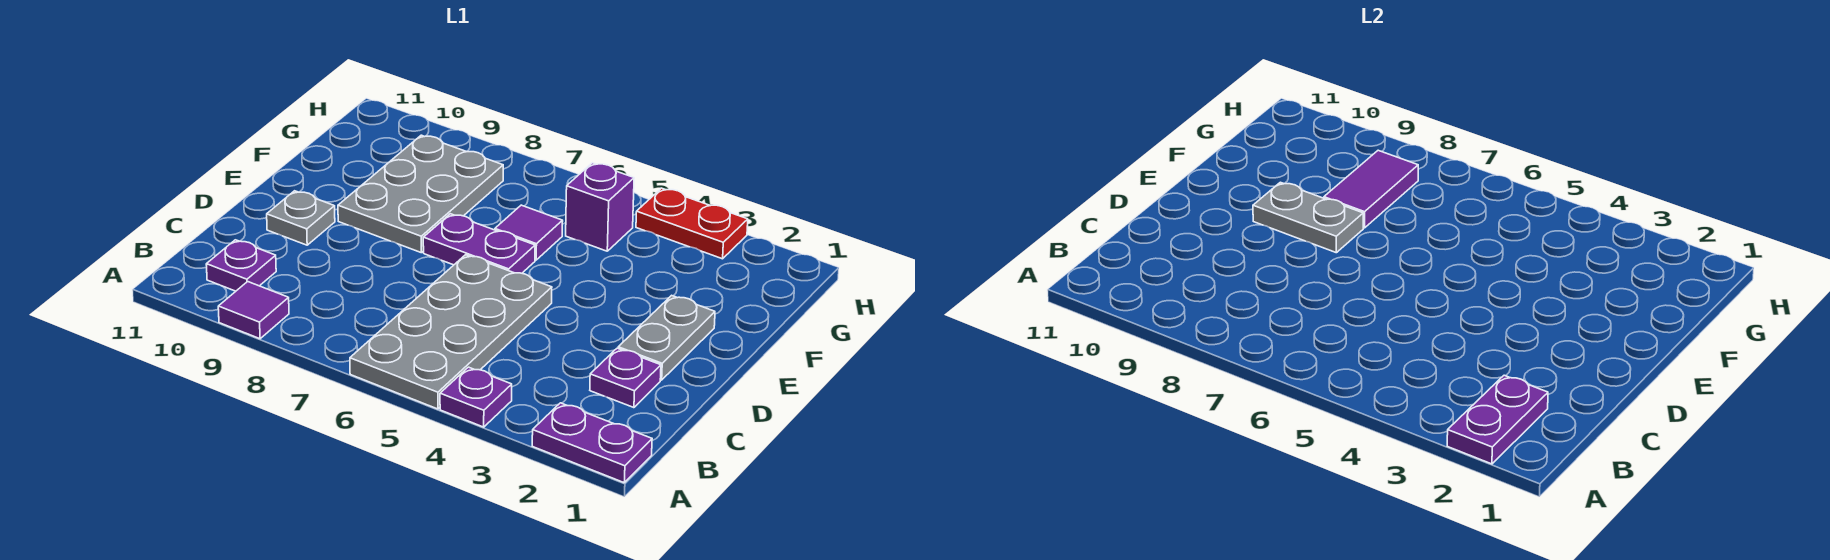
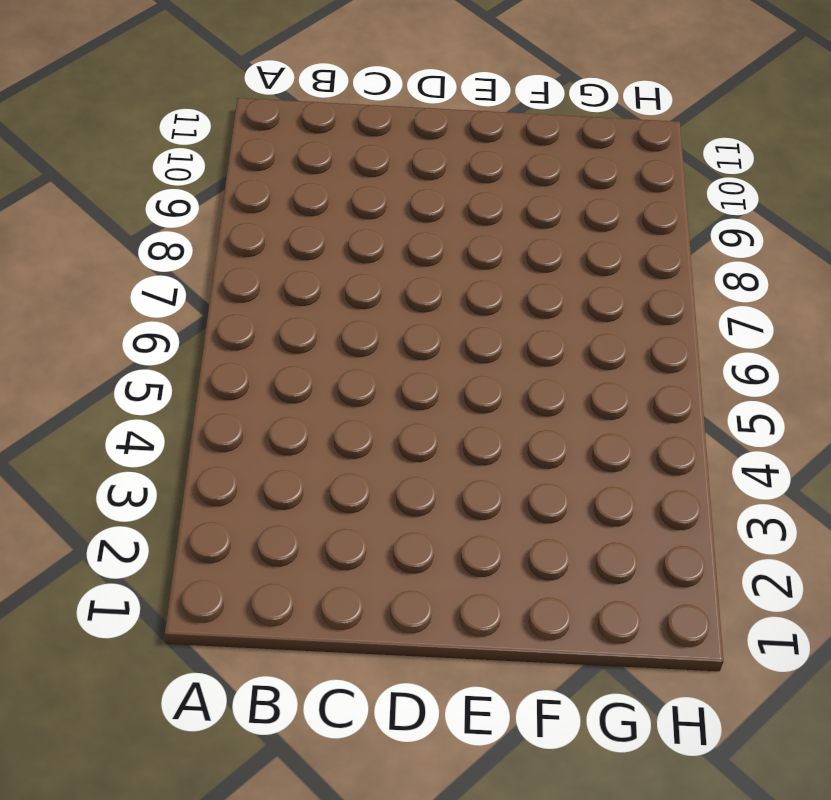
none -> purple plate A1:A2 level 1
none -> purple plate A4 level 1
none -> grey plate A5:D6 level 1

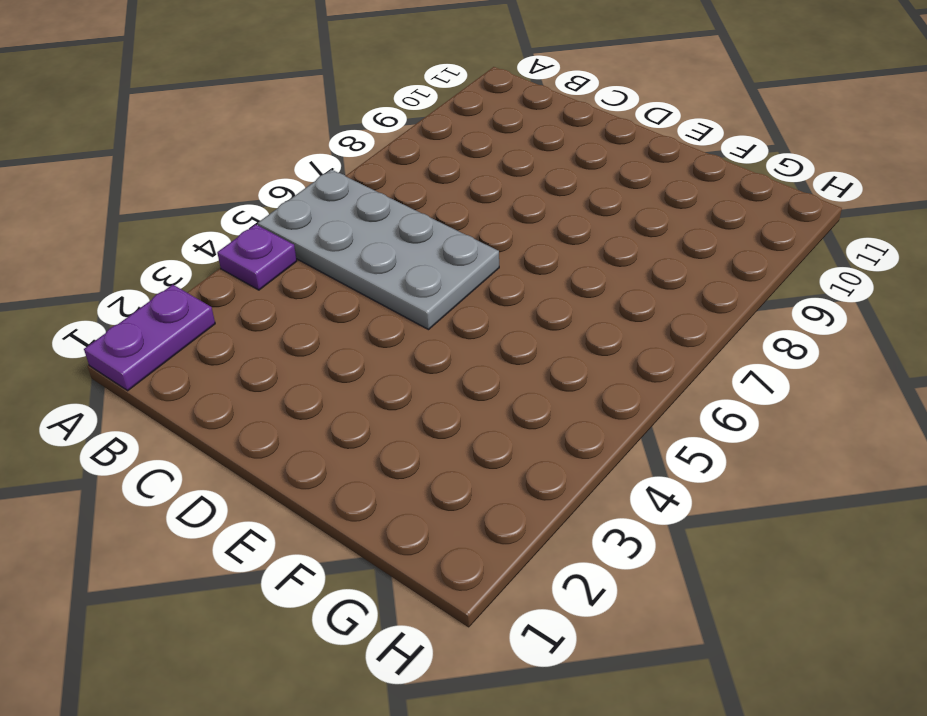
none -> purple tile A9 level 1
none -> purple plate B10 level 1
none -> purple plate C2 level 1

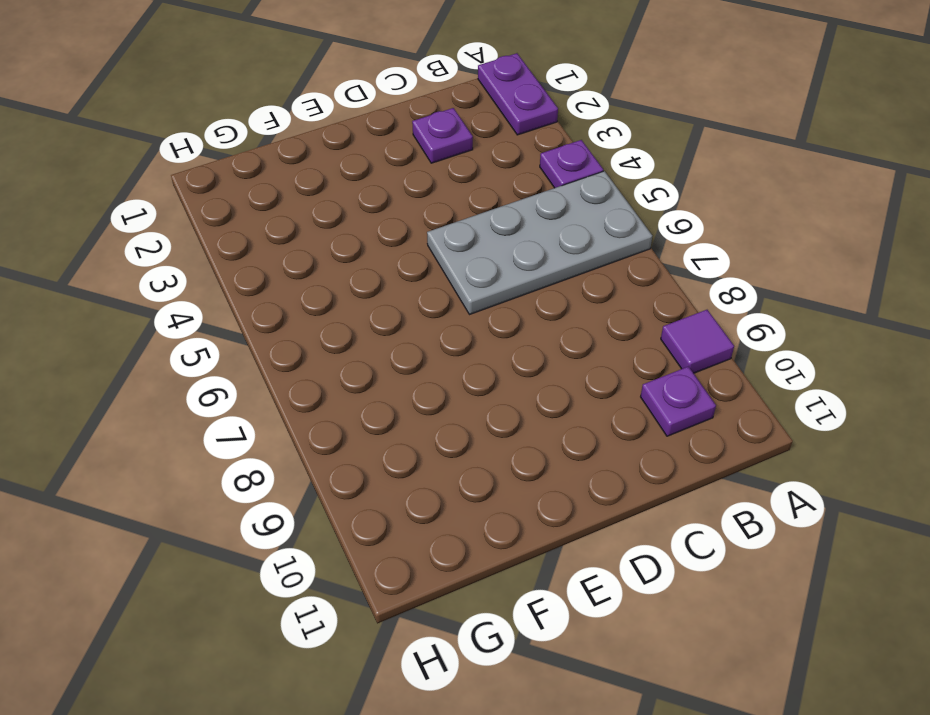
none -> grey plate D2:E2 level 1
none -> grey plate D10 level 1
none -> purple plate E6:E7 level 1

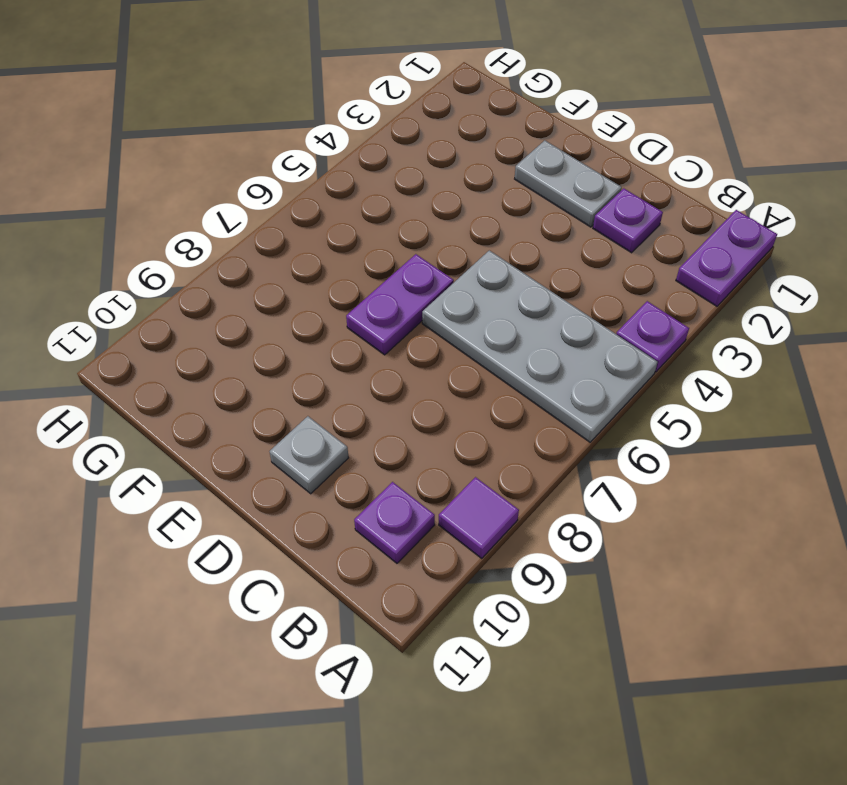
none -> grey plate E8:G9 level 1
none -> purple tile F6 level 1
none -> purple brick G5 level 1

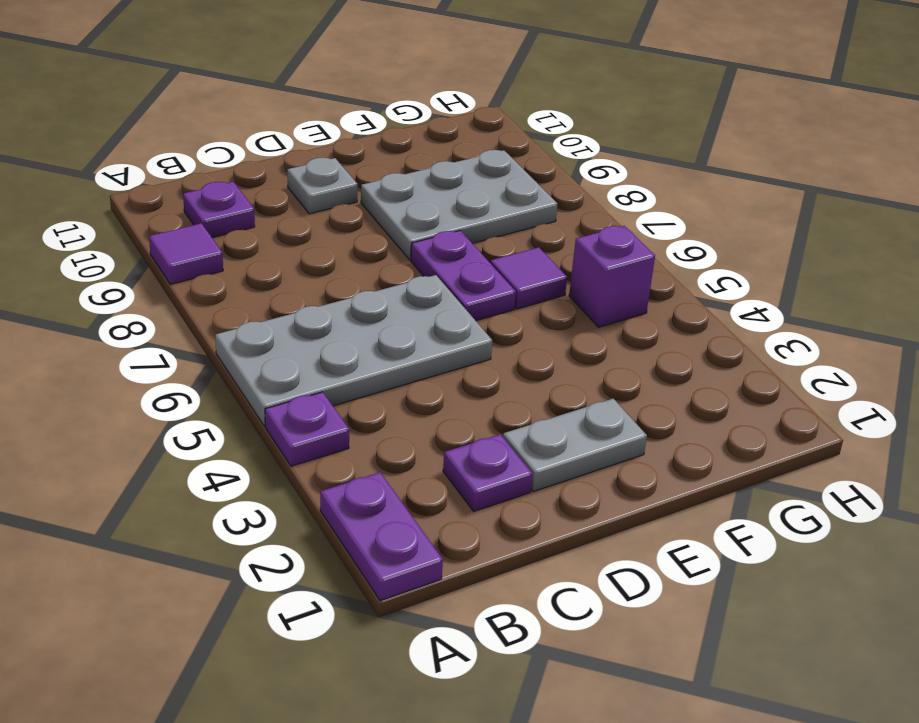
none -> red plate H3:H4 level 1
none -> purple plate A2:B2 level 2
none -> grey plate E8:E9 level 2

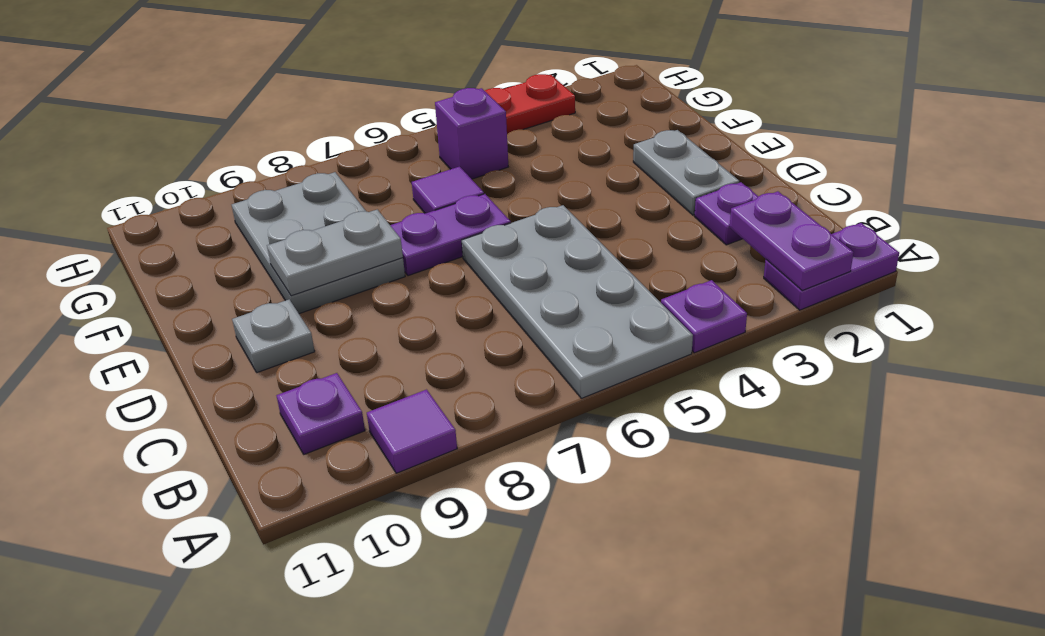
none -> purple tile F8:G8 level 2

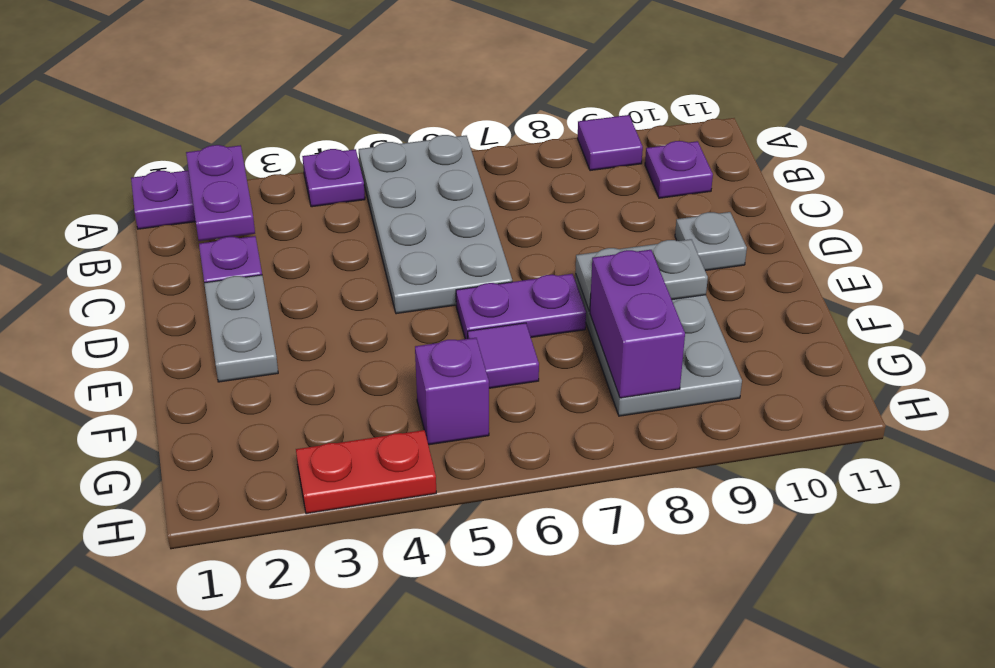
purple brick F8:G8 level 2 -> purple tile F8:G8 level 2

